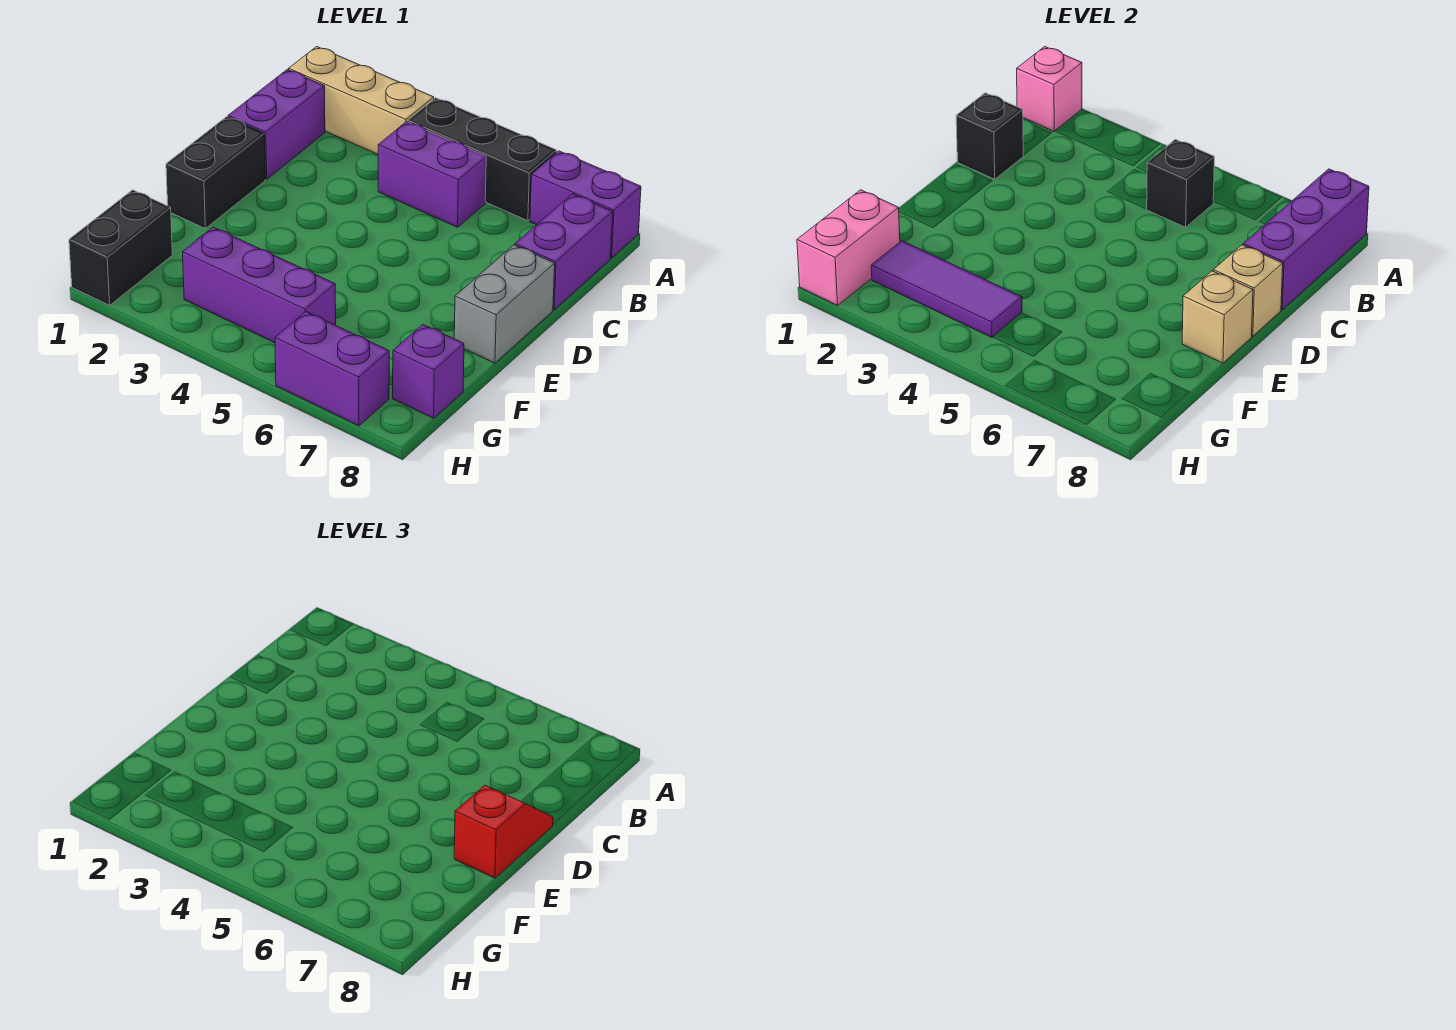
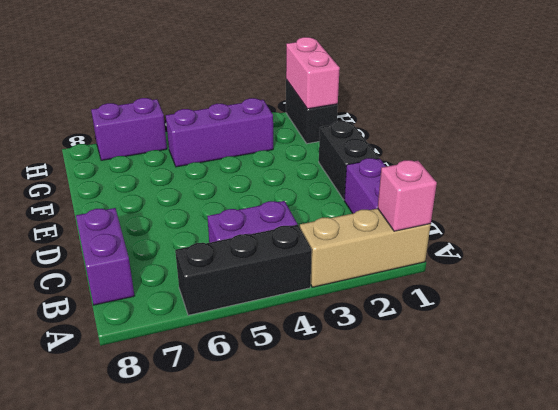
none -> purple brick A7:A8 level 1
none -> grey brick D8:E8 level 1
none -> purple brick G8 level 1

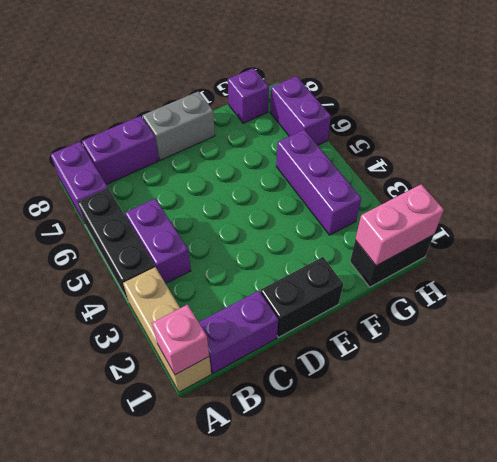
none -> purple brick A8:C8 level 2
none -> black brick B5 level 2
none -> black brick C1 level 2

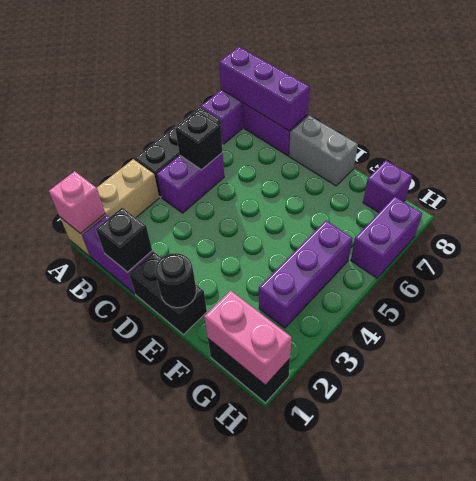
black round brick E1 level 2 -> none
none -> tan brick D8 level 2
none -> tan brick E8 level 2
none -> purple tile G2:G4 level 2

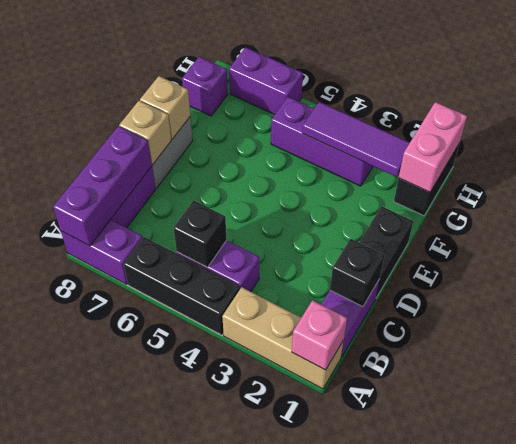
none -> red slope D8:E8 level 3 top E

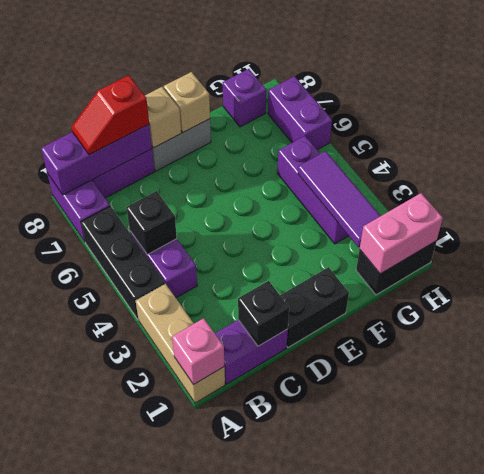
red slope B8:C8 level 3 top C -> red slope D8:E8 level 3 top E

